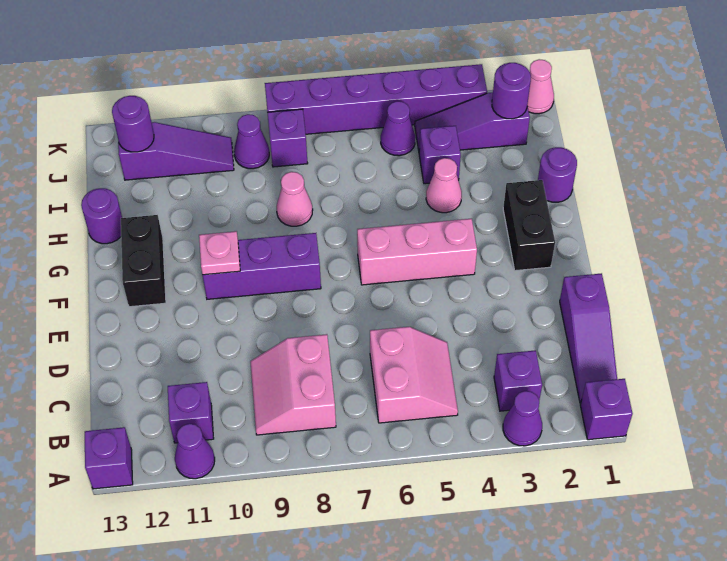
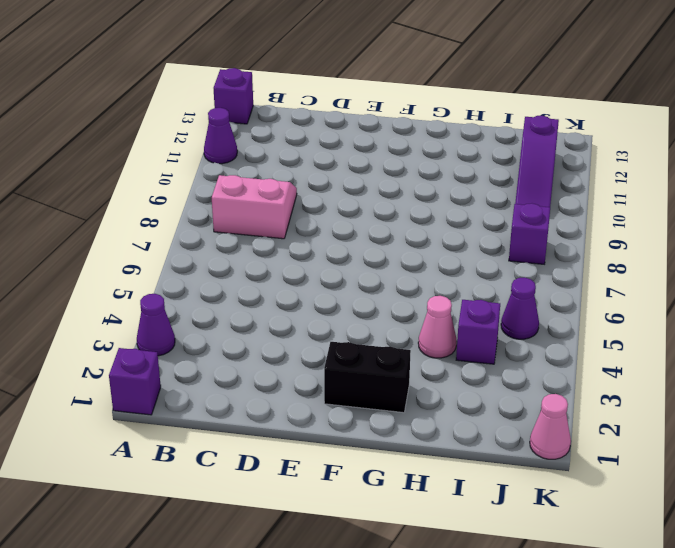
none -> purple slope B1:D1 level 1 top D
none -> purple brick B3 level 1
none -> pink slope B5:C6 level 1 top 6

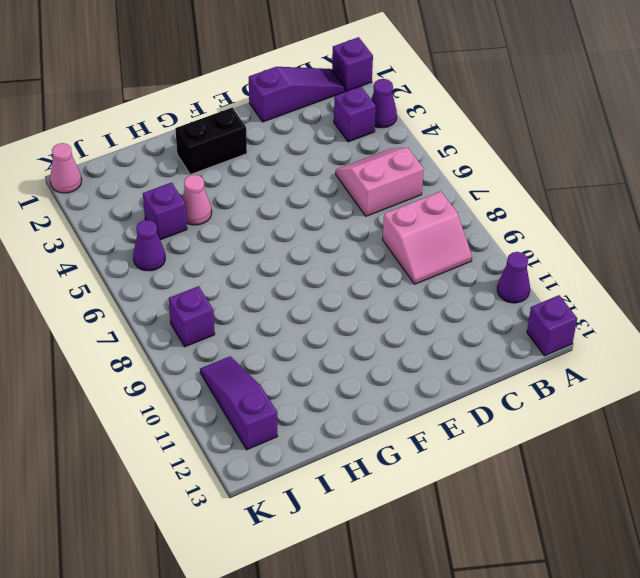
none -> purple brick B11 level 1
none -> pink brick F4:F6 level 1
none -> purple brick F8:F10 level 1

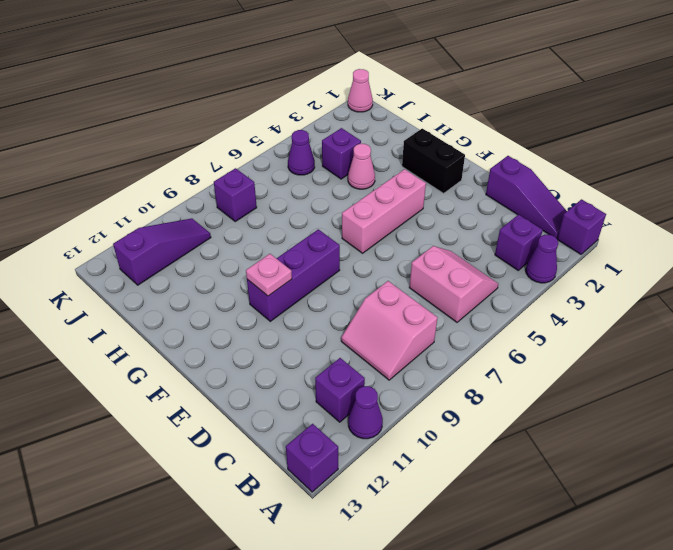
none -> black brick F12:G12 level 1
none -> purple round brick H1 level 1
none -> pink cone H8 level 1

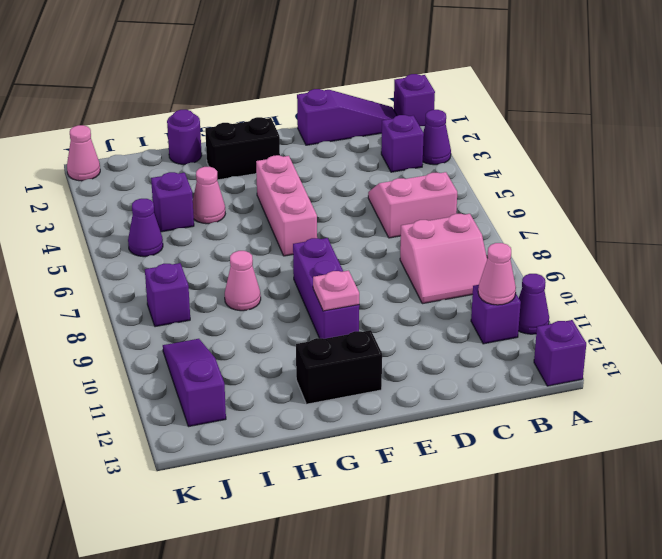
pink cone B11 level 2 -> none
none -> purple round brick H13 level 1
none -> purple slope J2:J4 level 1 top 2
none -> purple cone J9 level 1

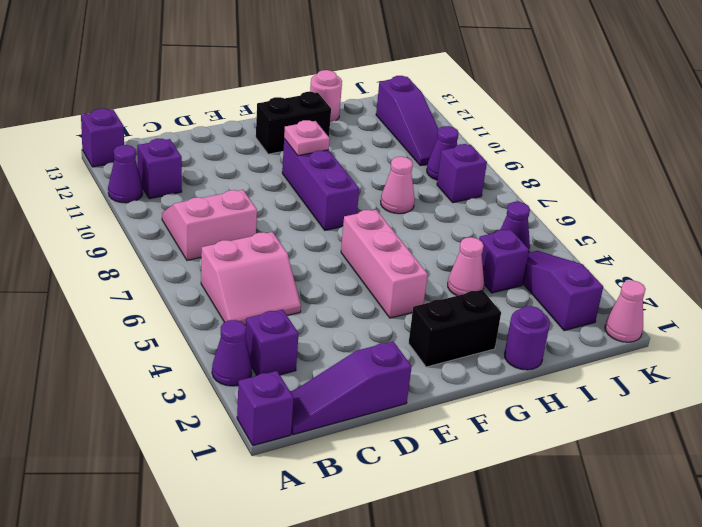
pink round brick H13 level 1 -> purple round brick H13 level 1
none -> purple brick K3:K8 level 1
none -> purple round brick J2 level 2
none -> purple round brick J12 level 2

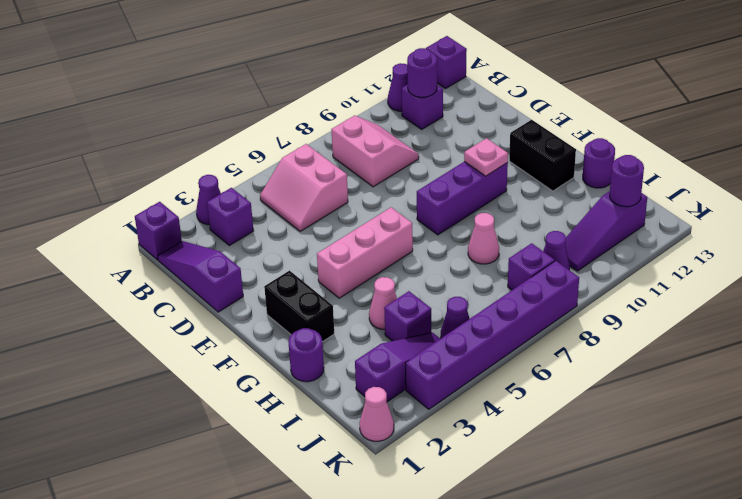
purple round brick B11 level 2 -> purple round brick J2 level 2

